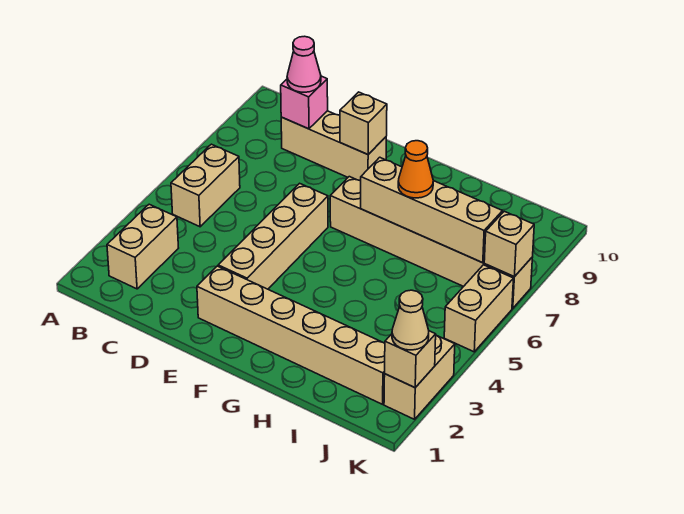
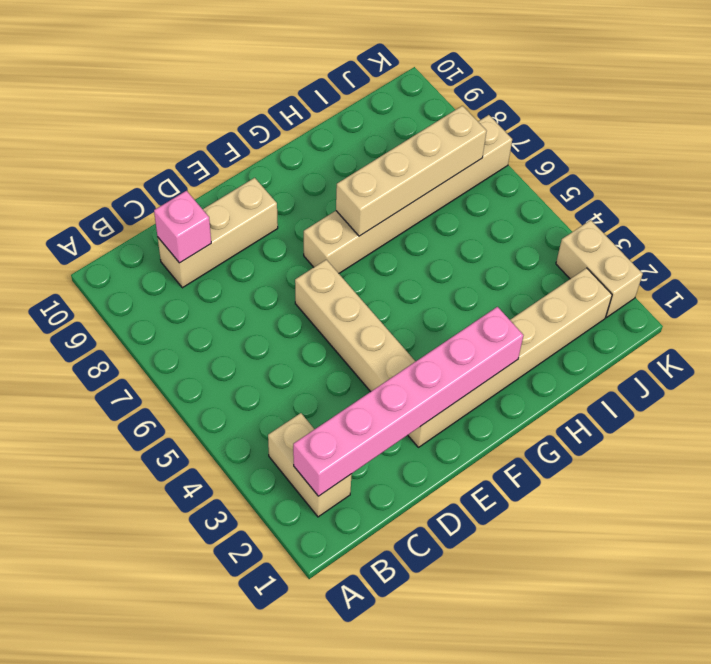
pink brick B2:G2 level 2 -> none
none -> tan brick B5:B6 level 1
none -> tan brick K5:K6 level 1
none -> tan brick E9 level 2

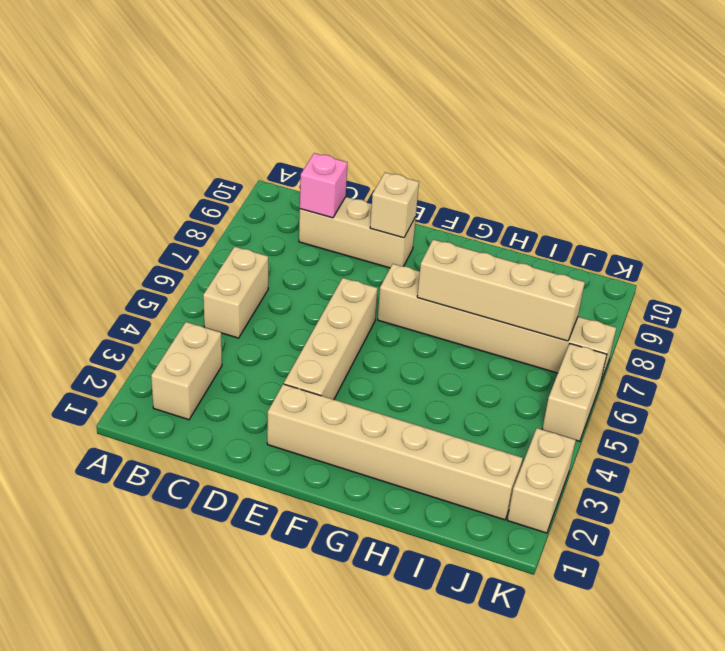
none -> tan brick K2 level 2
none -> tan brick K7 level 2
none -> pink cone C9 level 3

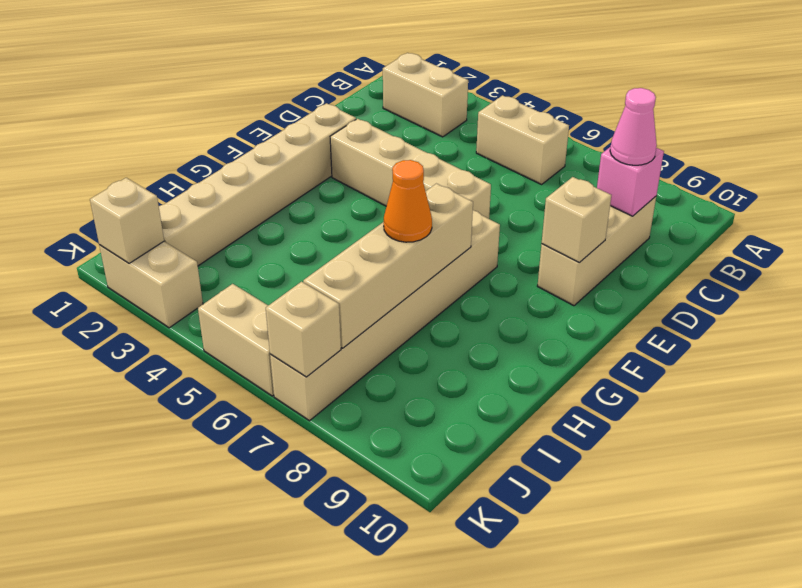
none -> tan cone K2 level 3

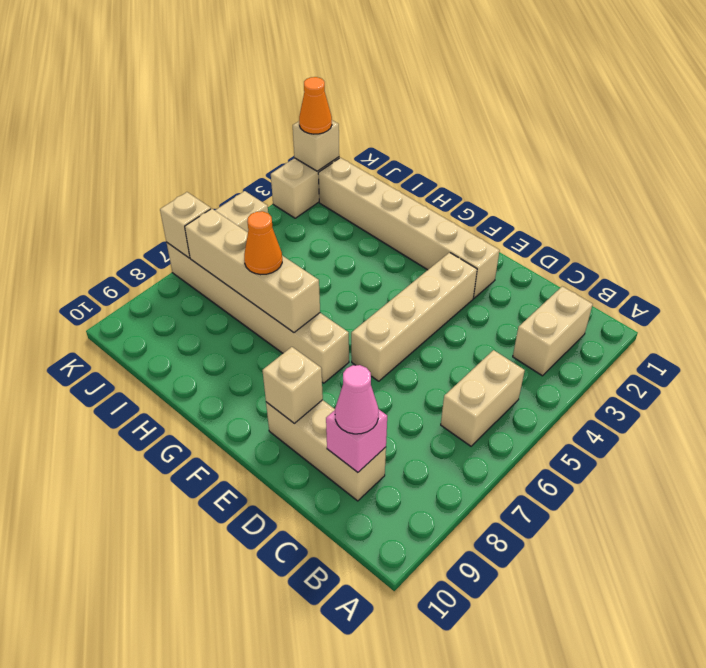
orange cone K2 level 3 -> tan cone K2 level 3

